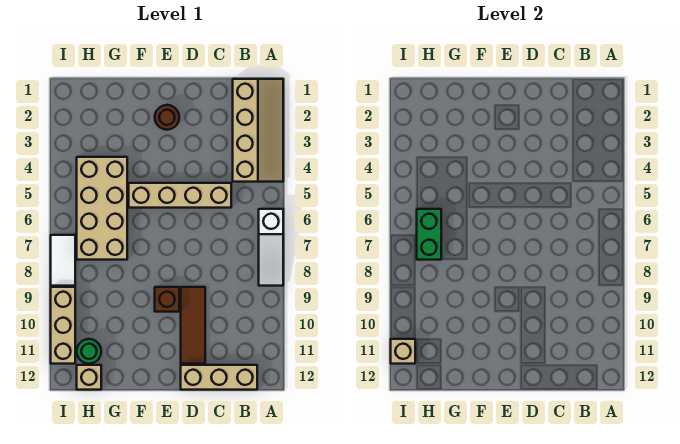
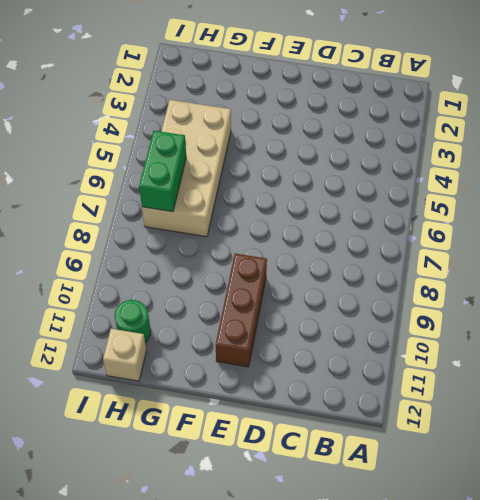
brown brick E9:E11 level 1 -> brown brick E9 level 1
none -> tan slope A1:B4 level 1 top B
none -> white slope A6:A8 level 1 top 6
none -> tan brick B12:D12 level 1

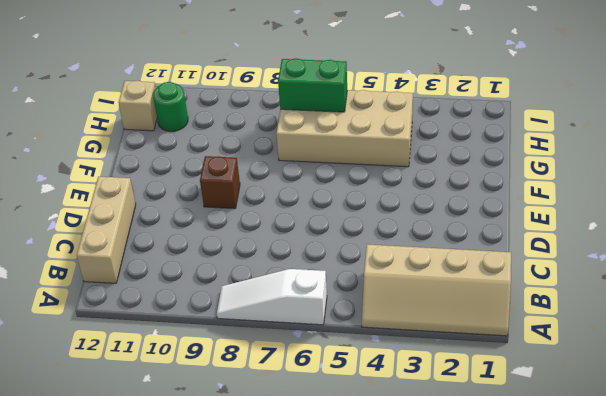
none -> tan brick C5:F5 level 1
none -> brown tile D9:D11 level 1
none -> brown round brick E2 level 1

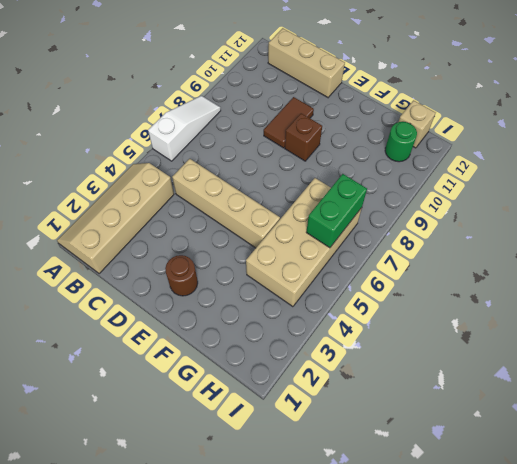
brown tile D9:D10 level 1 -> brown tile D9:D11 level 1
none -> white tile I7:I8 level 1
none -> tan brick I9:I11 level 1
none -> tan brick I11 level 2

